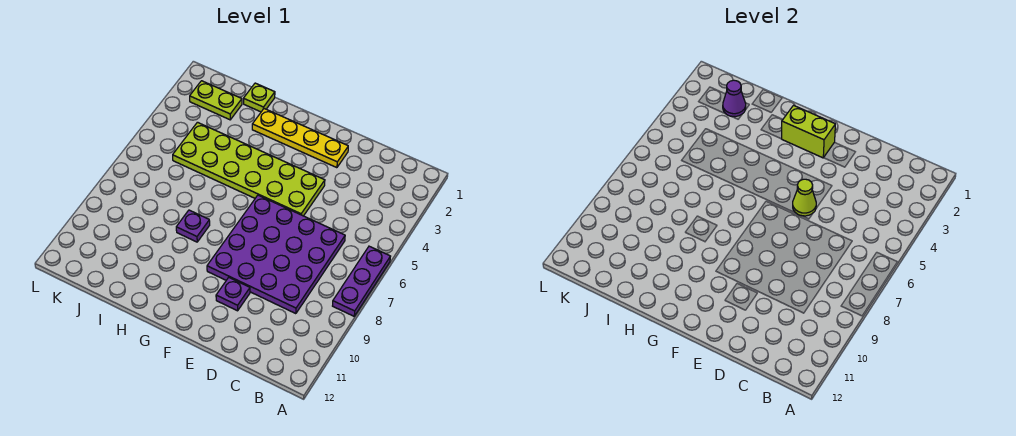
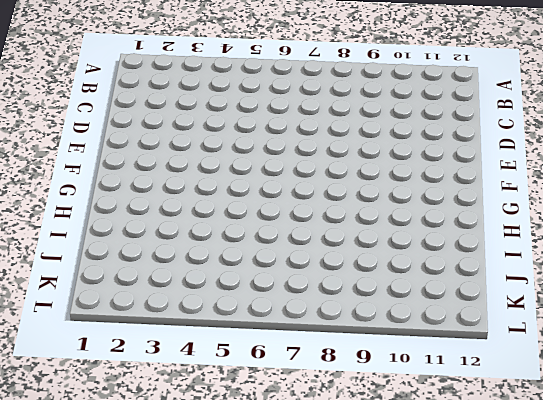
none -> purple plate A6:A8 level 1
none -> purple plate C6:F9 level 1

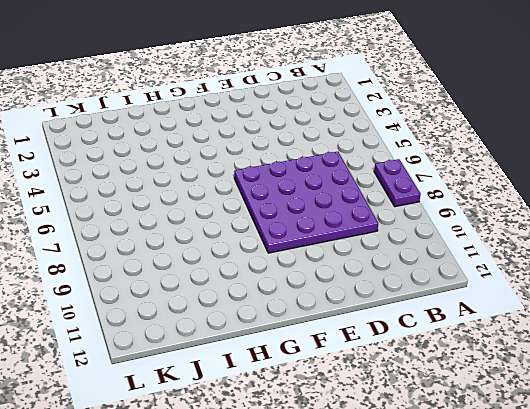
purple plate A7:A8 level 1 -> purple plate A6:A8 level 1
none -> yellow plate E2:H2 level 1
none -> lime plate E4:J5 level 1

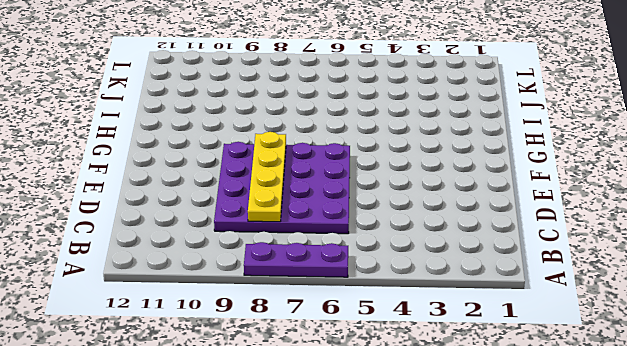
yellow plate C8:F8 level 2 -> yellow plate E2:H2 level 1
none -> lime plate E4:J5 level 1
none -> purple plate E10 level 1

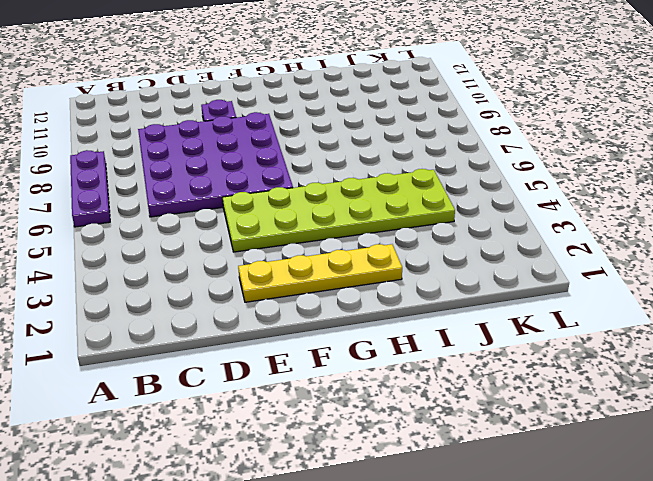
none -> purple plate H8 level 1
none -> lime plate I1 level 1

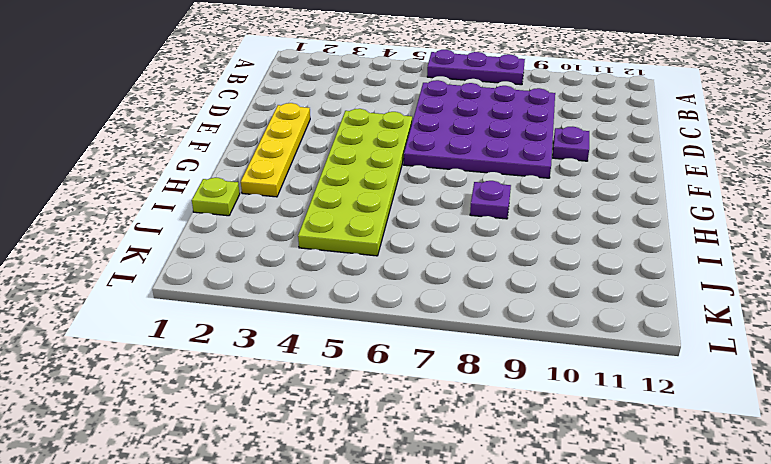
none -> lime plate J2:K2 level 1
none -> lime cone E5 level 2

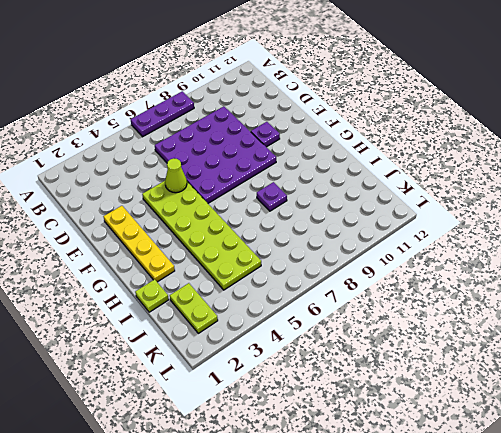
none -> lime brick F2:G2 level 2
none -> purple cone J2 level 2

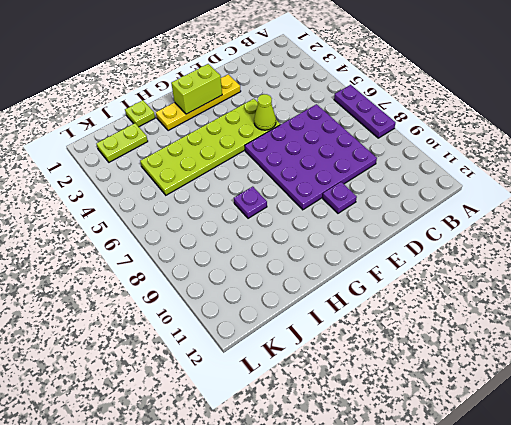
none -> purple cone J2 level 2

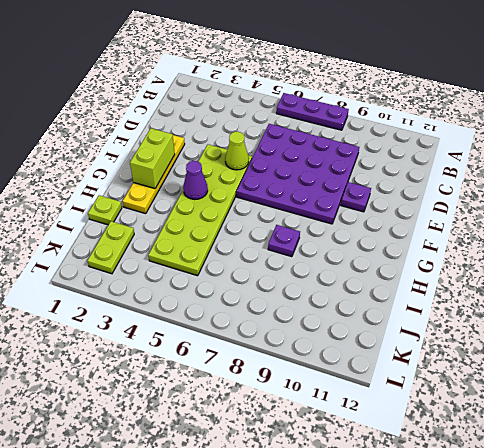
purple cone G4 level 2 -> purple cone J2 level 2

